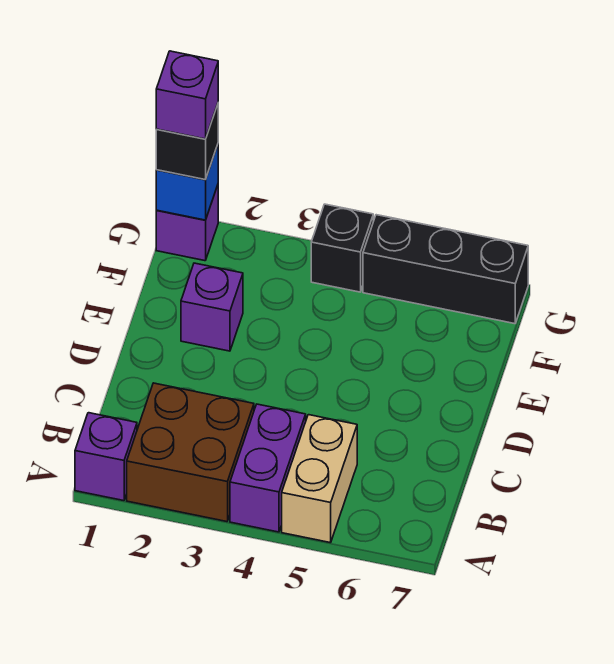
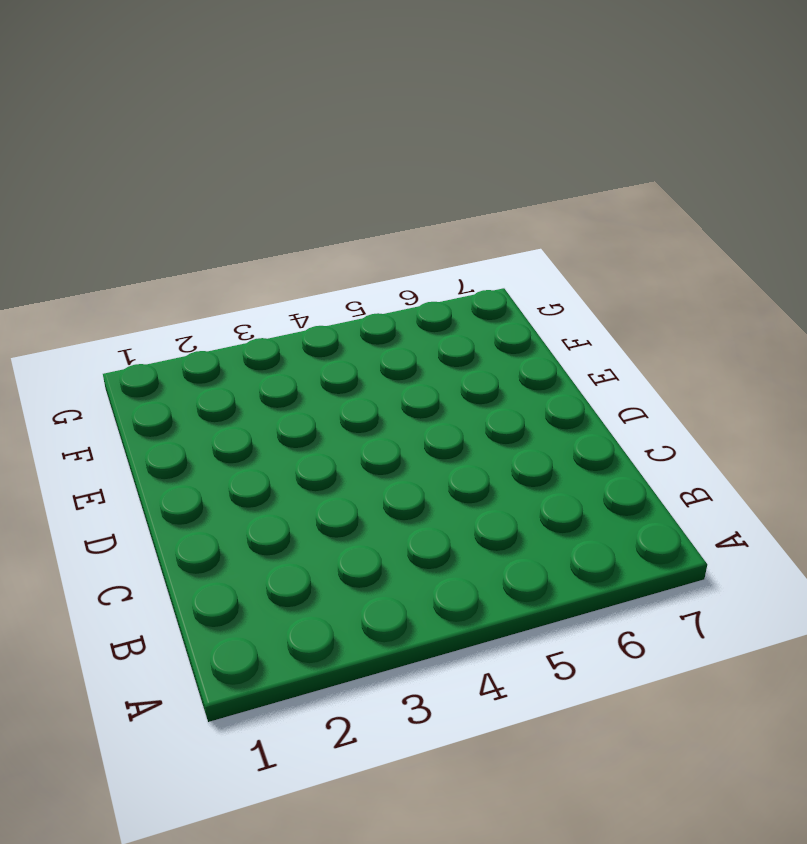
none -> purple brick A1 level 1
none -> brown brick A2:B3 level 1

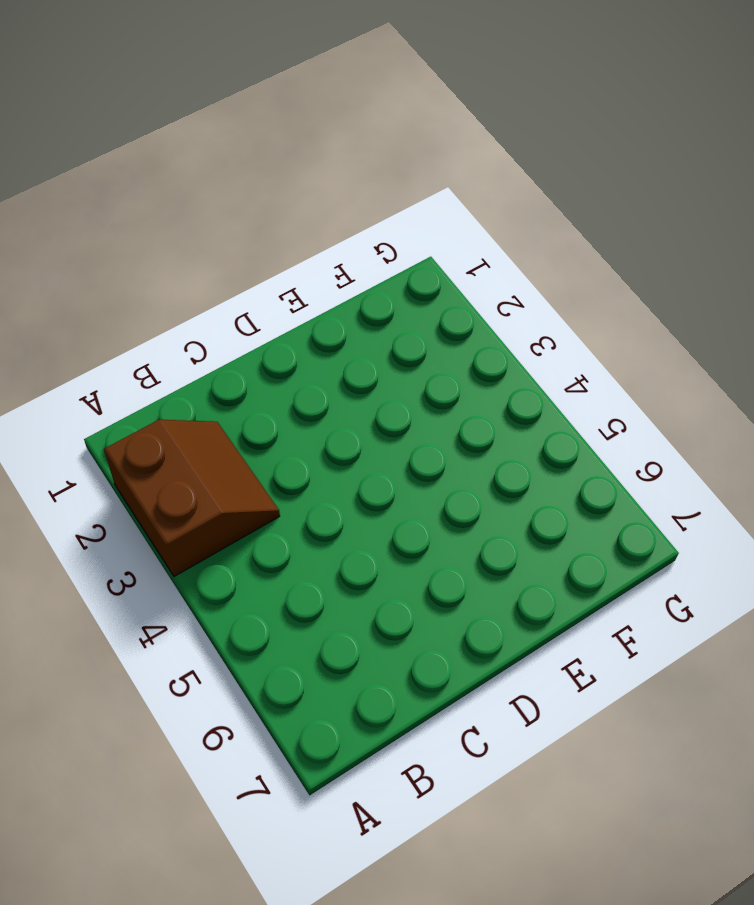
brown slope A2:B3 level 1 top A -> brown brick A2:B3 level 1
none -> purple brick A1 level 1
none -> purple brick A4:B4 level 1

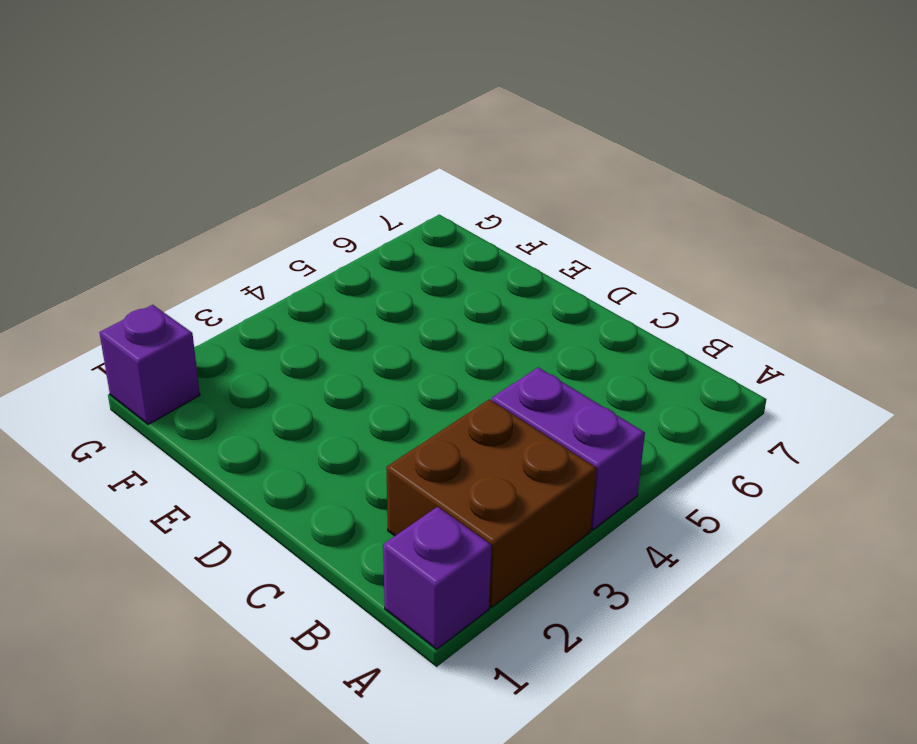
none -> tan brick A5:B5 level 1
none -> purple brick E2 level 1

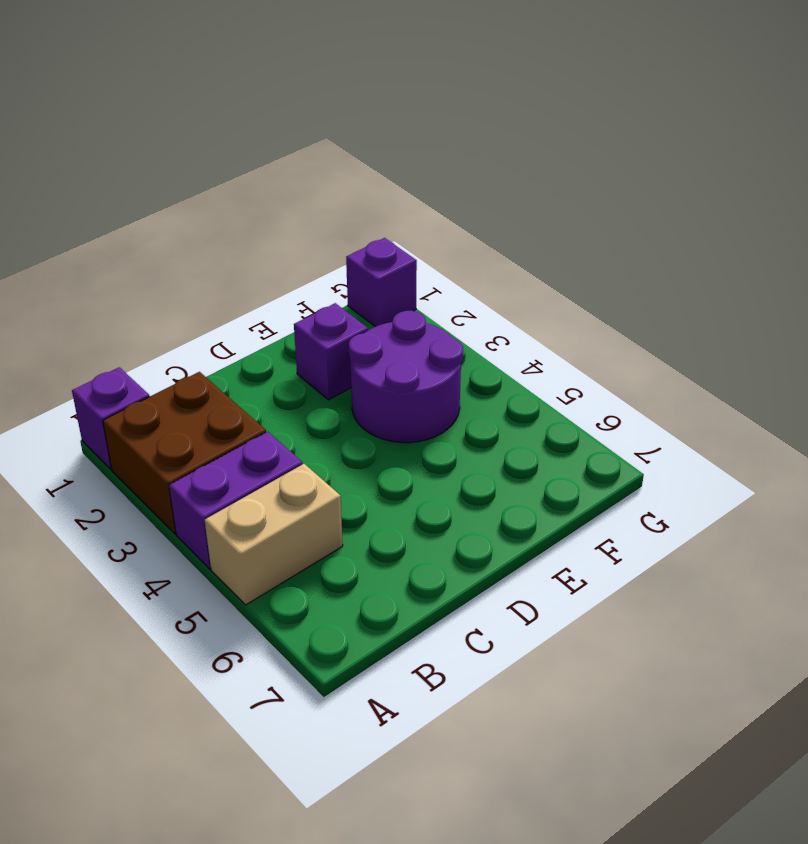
purple round brick E3:F4 level 1 -> none
none -> black brick G4 level 1
none -> black brick G5:G7 level 1

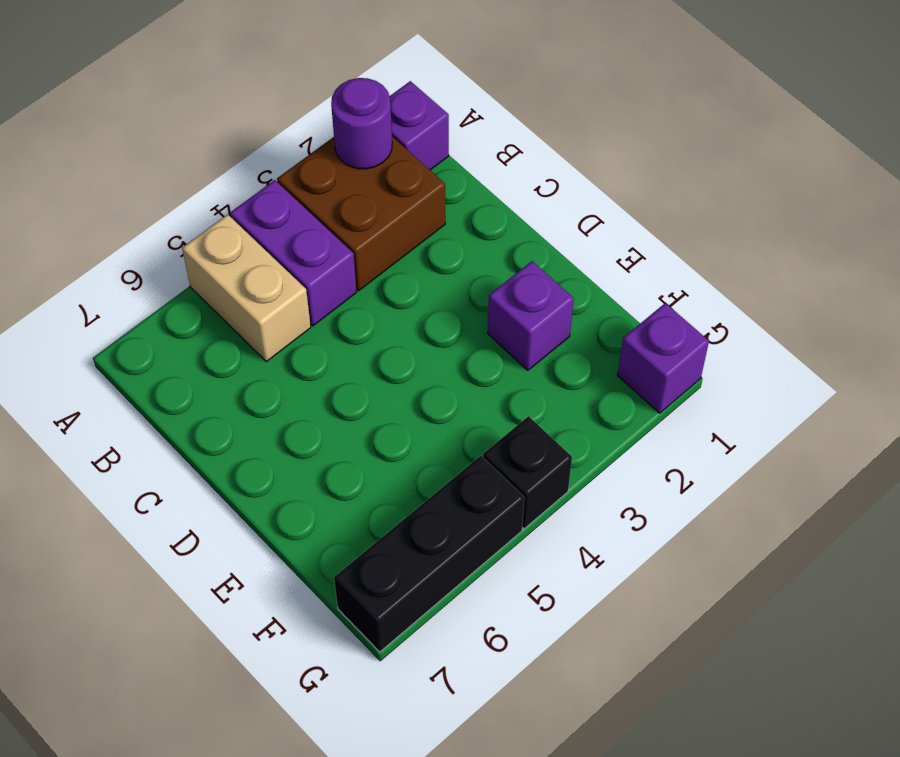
purple round brick A2 level 2 -> none
none -> blue brick G1 level 2
none -> black brick G1 level 3

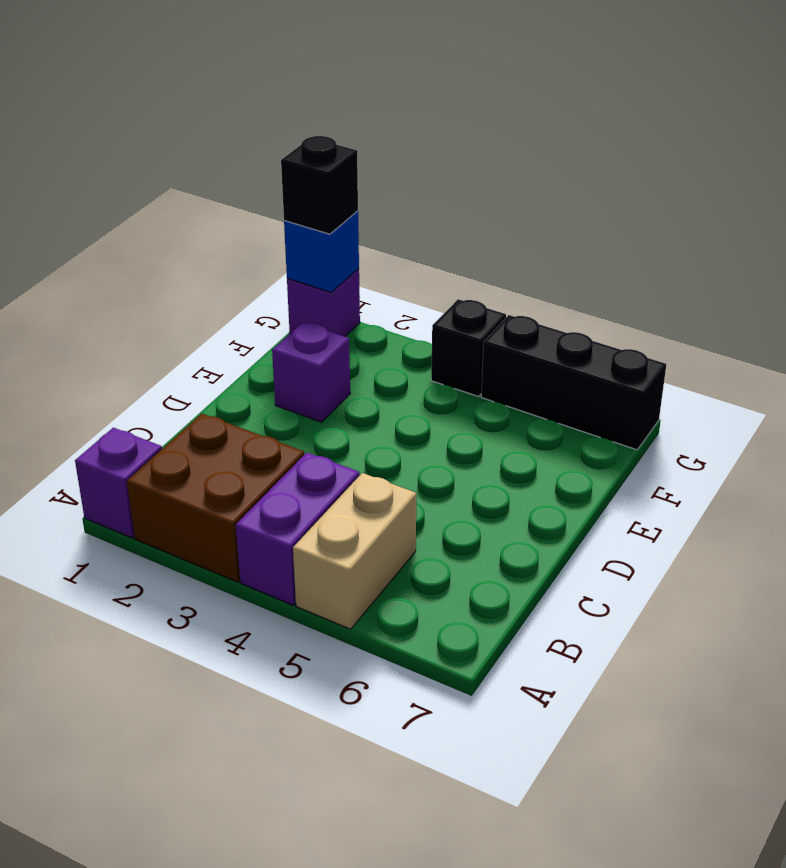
none -> purple brick G1 level 4

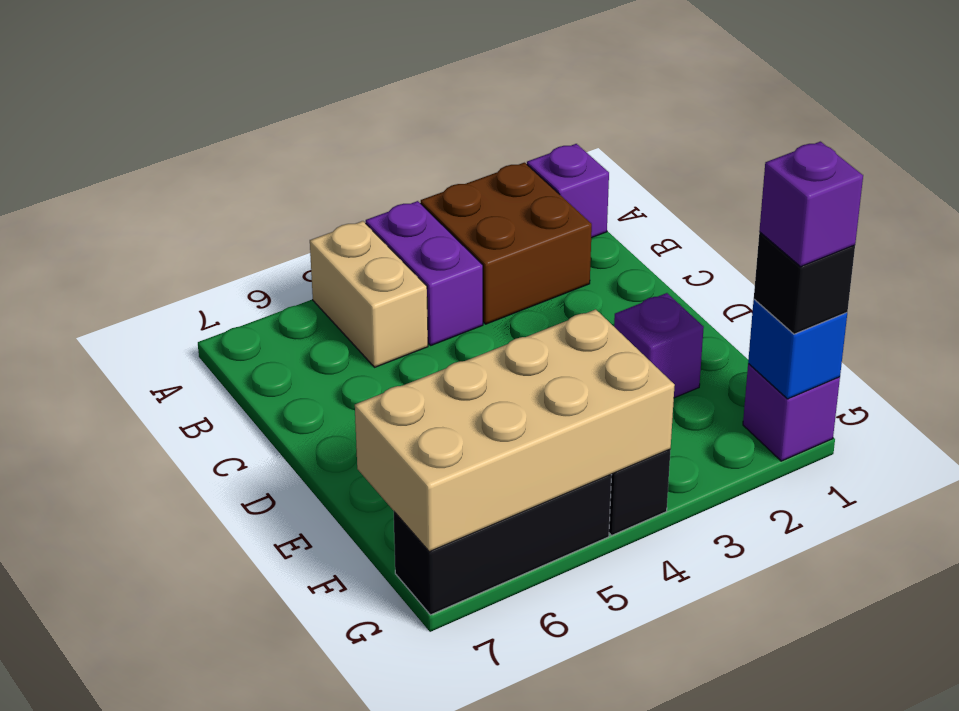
tan brick F4:G7 level 2 -> none

